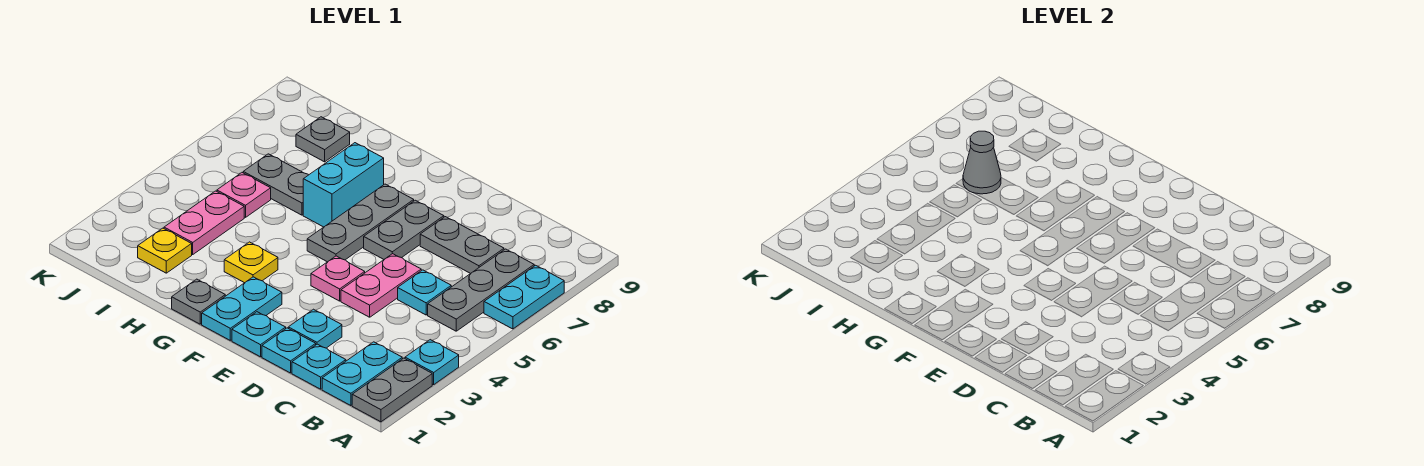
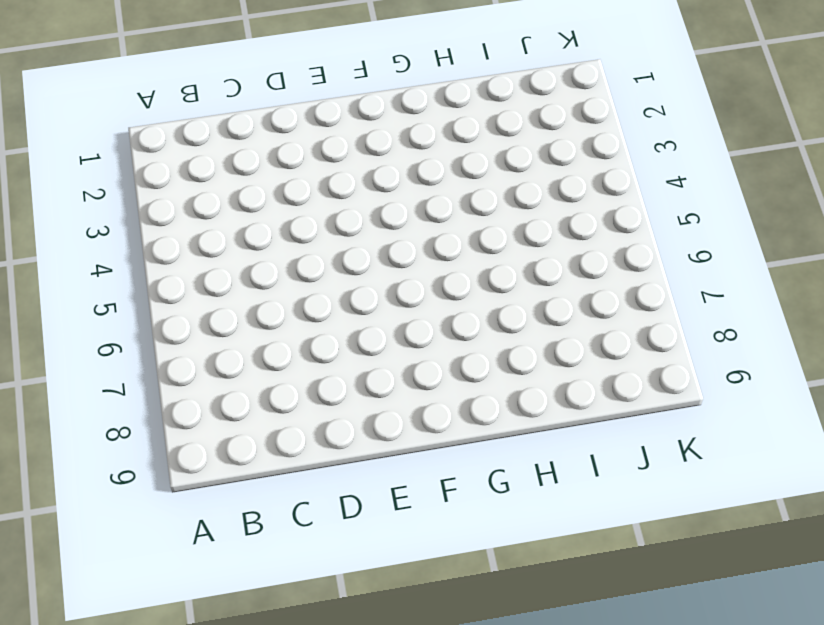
none -> grey plate A1:A2 level 1
none -> cyan plate A3 level 1
none -> cyan plate A6:A7 level 1

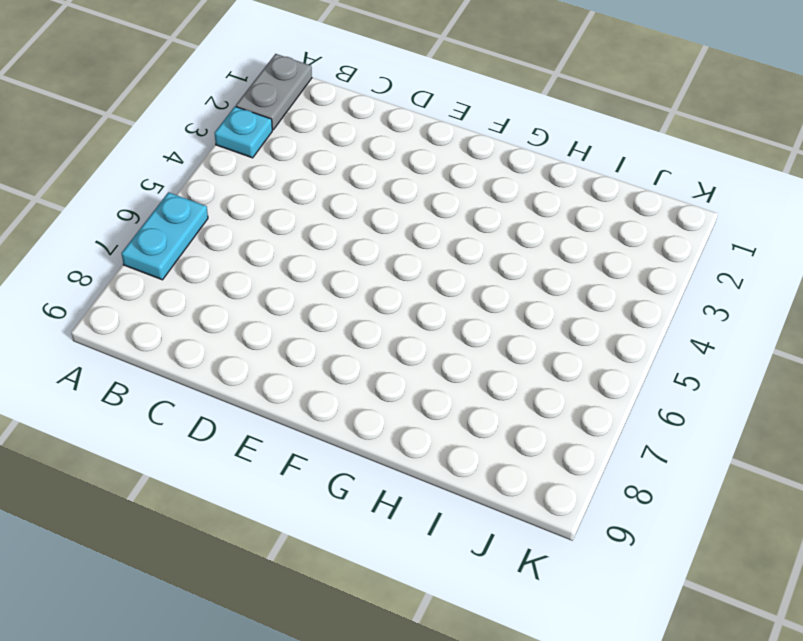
none -> cyan plate B1:B2 level 1
none -> grey plate B5:B7 level 1
none -> cyan plate C1 level 1

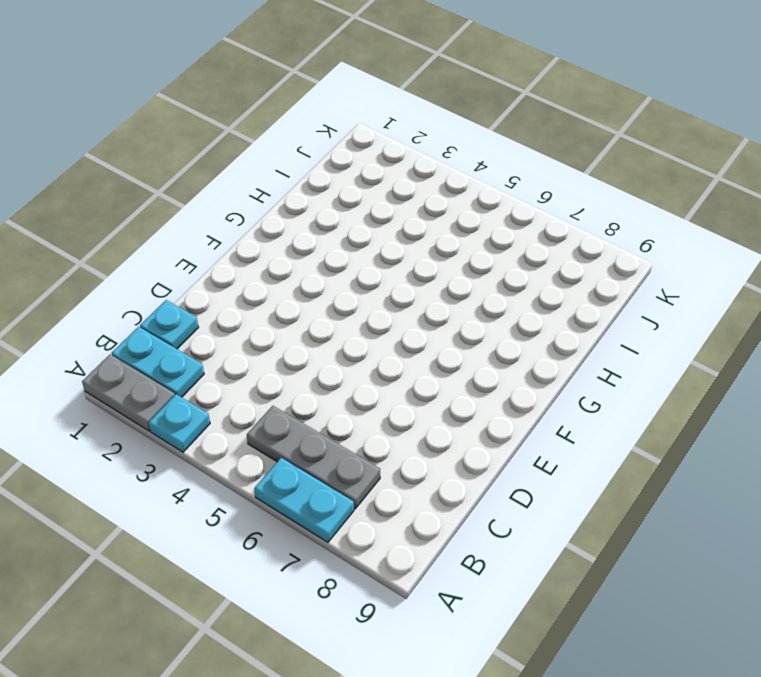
none -> cyan plate C5 level 1
none -> grey plate C7:D7 level 1
none -> cyan plate D1 level 1

